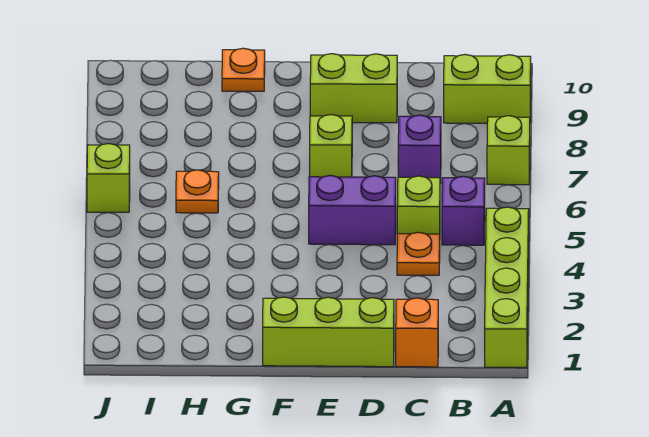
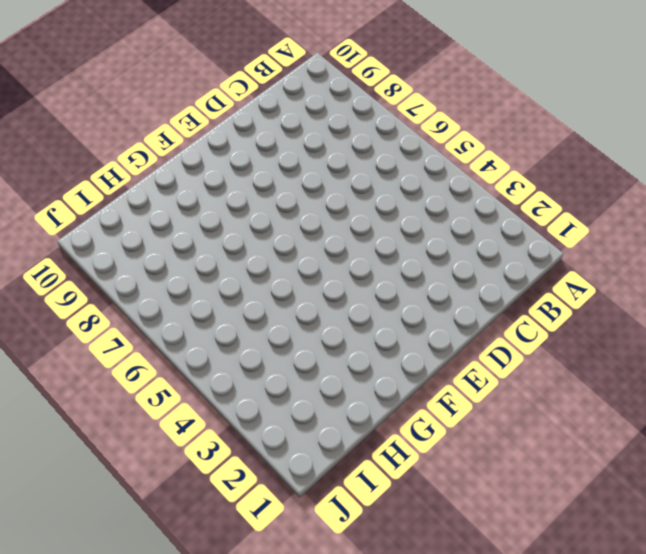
none -> lime brick A1:A4 level 1
none -> lime brick A7 level 1
none -> lime brick A9:B9 level 1

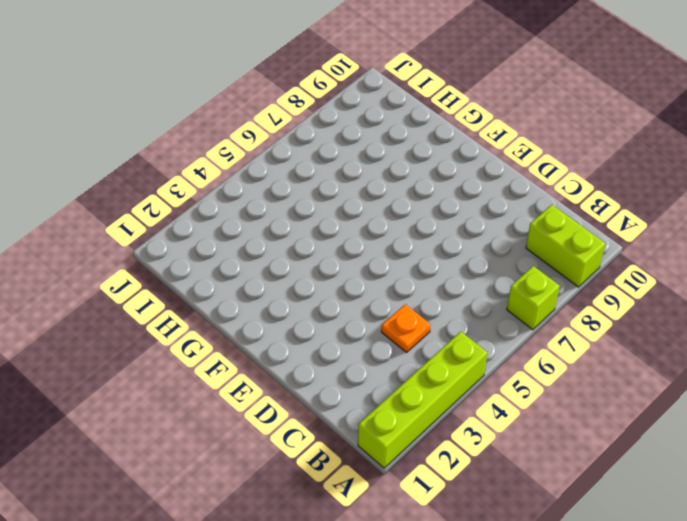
none -> purple brick B5 level 1
none -> orange brick C1 level 1
none -> lime brick C5 level 1

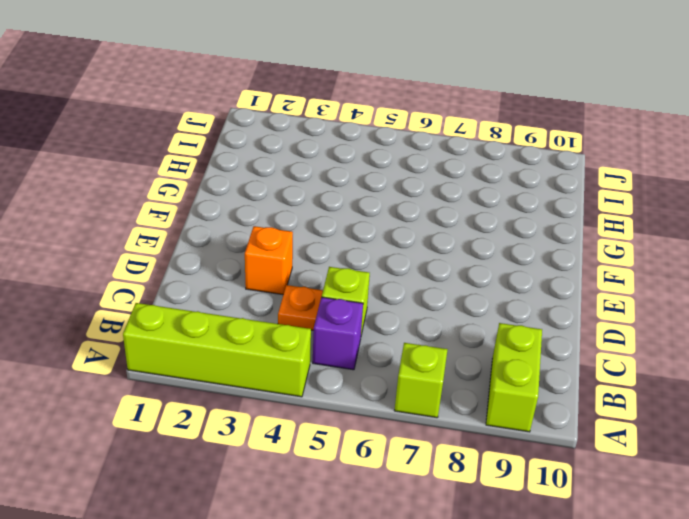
orange brick D3 level 1 -> orange brick C1 level 1
none -> purple brick C7 level 1
none -> lime brick D1:F1 level 1
none -> purple brick D5:E5 level 1

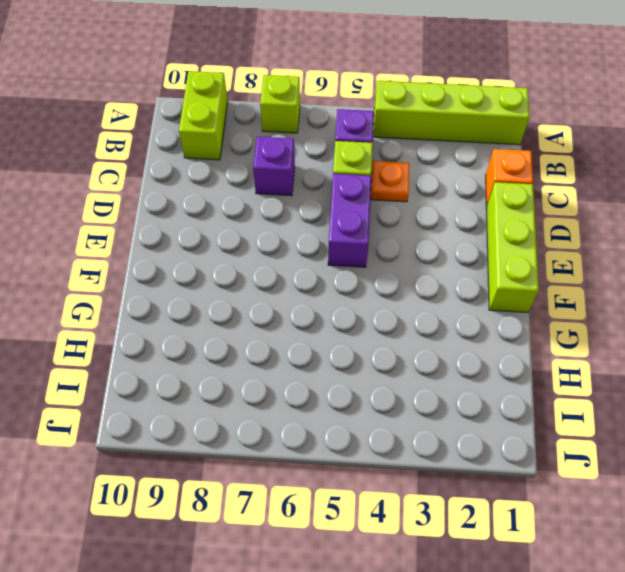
none -> lime brick D9:E9 level 1
none -> lime brick E7 level 1
none -> orange plate G10 level 1

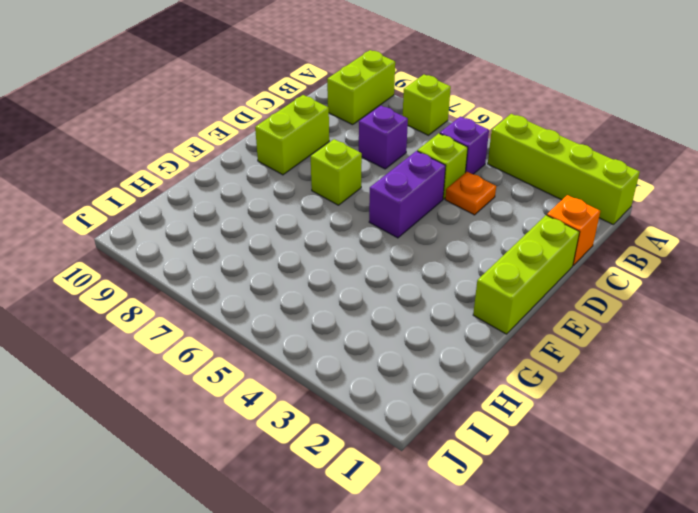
none -> orange plate G10 level 1
none -> orange plate H6 level 1
none -> lime brick J6 level 1

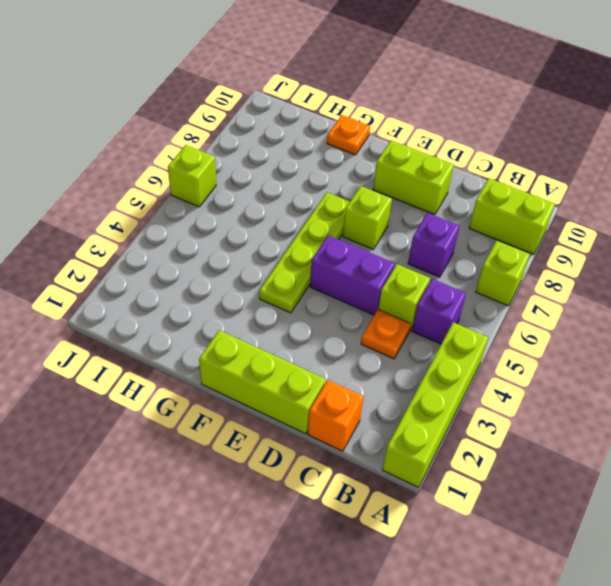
lime plate F4:F7 level 1 -> none
none -> orange plate H6 level 1

